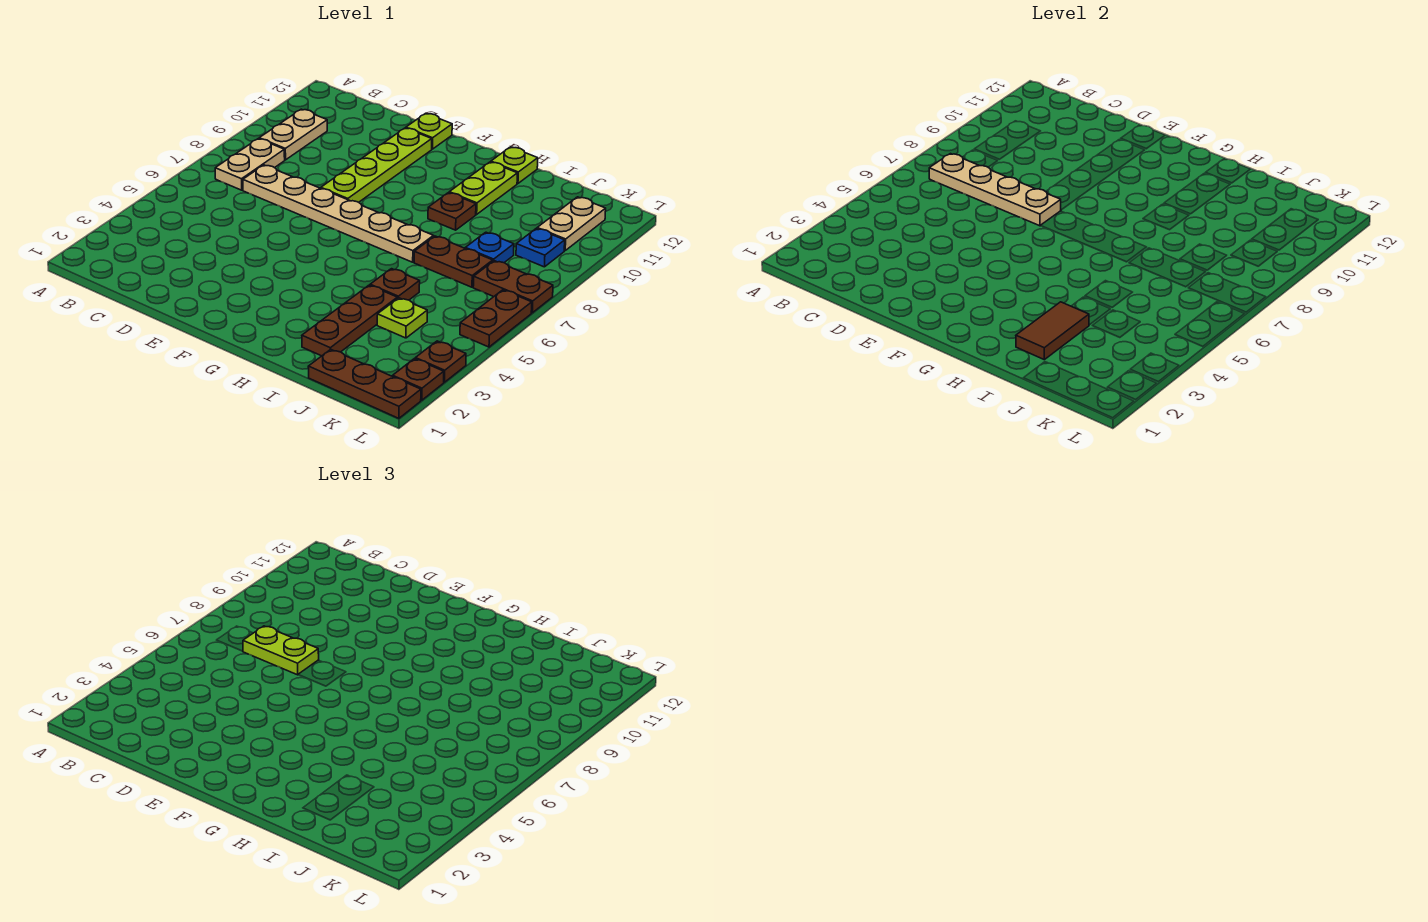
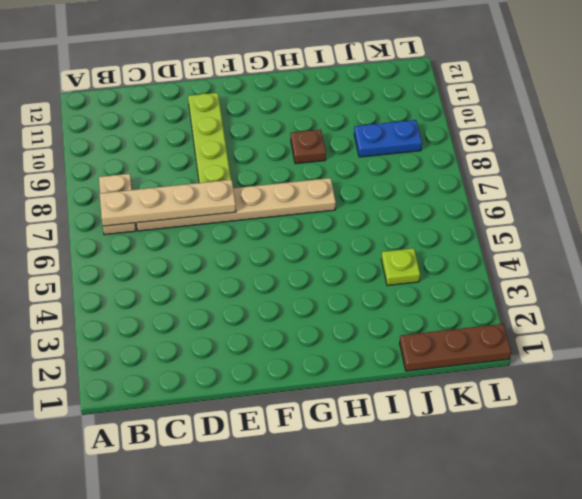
blue plate J9:K9 level 1 -> blue plate K9 level 1
none -> tan plate B9:B10 level 1
none -> lime plate E12 level 1
none -> lime plate H10:H11 level 1

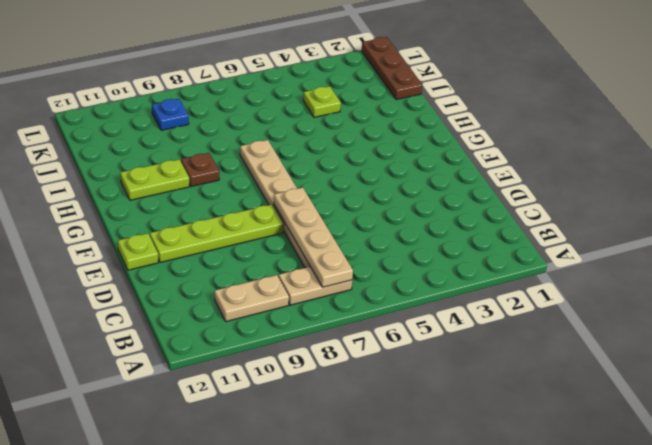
none -> lime plate H12 level 1
none -> brown plate I2:I4 level 1
none -> brown plate I5 level 1

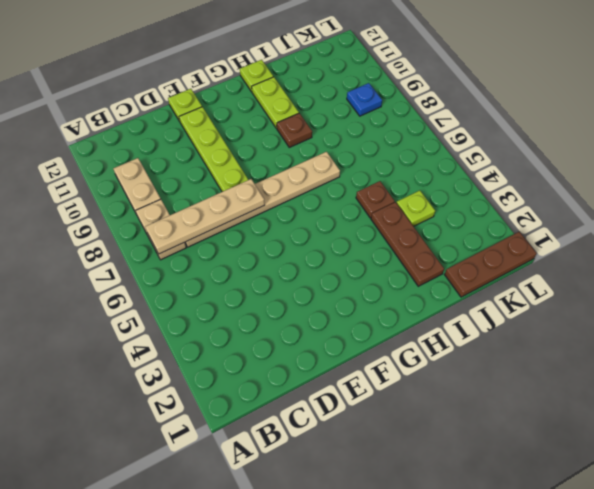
none -> brown plate I7:J7 level 1
none -> blue plate J8 level 1
none -> brown plate K7:L7 level 1

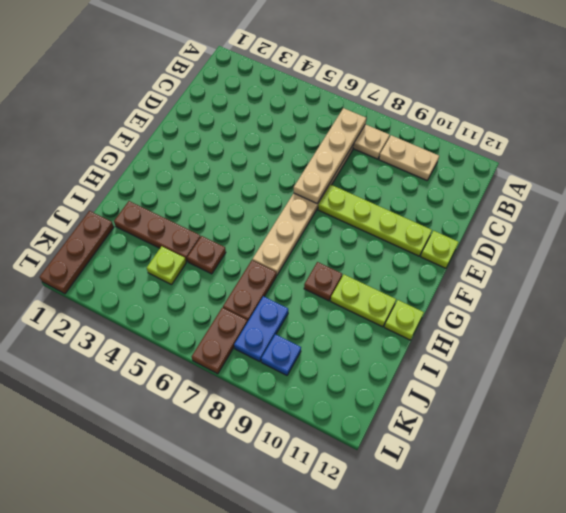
blue plate J8:K8 level 1 -> blue plate J8 level 1
none -> tan plate K10:K11 level 1
none -> brown plate L2 level 1
none -> brown plate L3 level 1

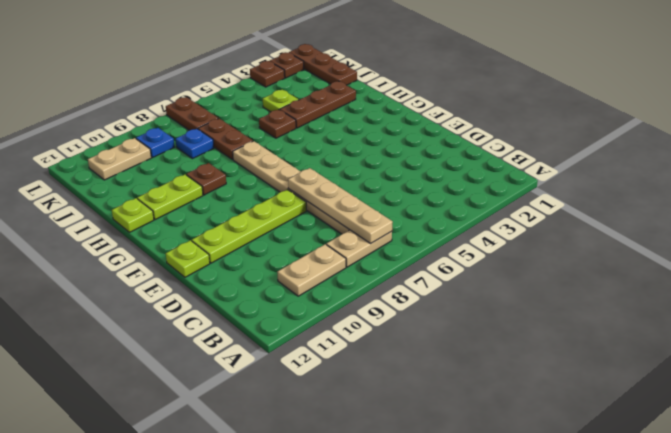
none -> brown plate L5:L6 level 1
none -> brown tile I2:I3 level 2
none -> lime plate C7:D7 level 3

